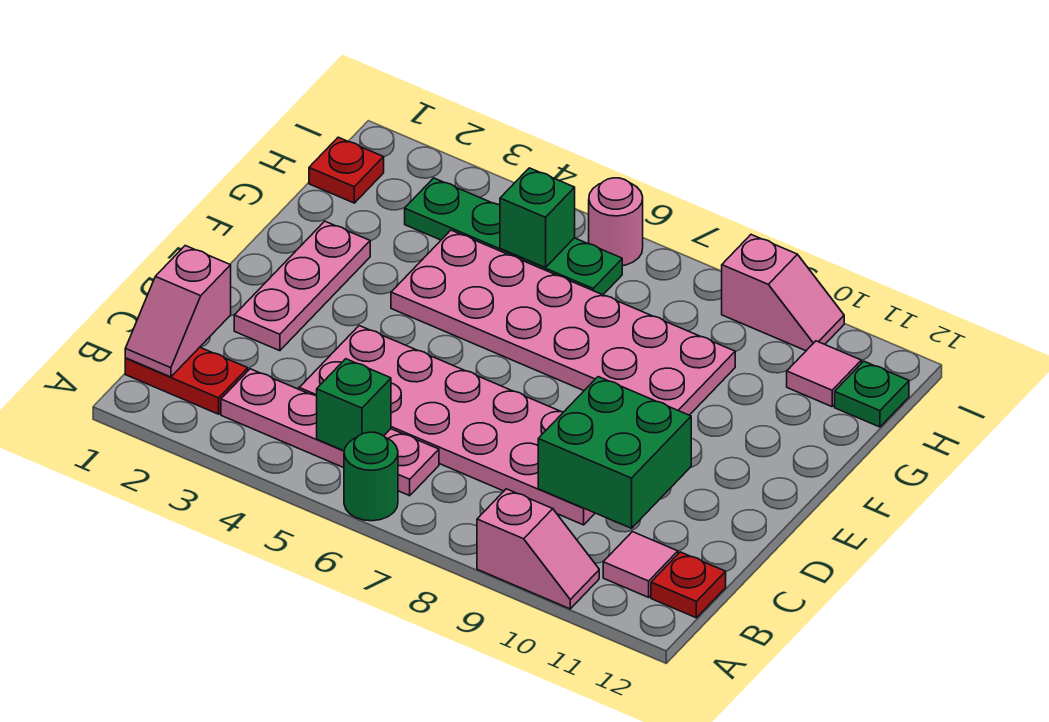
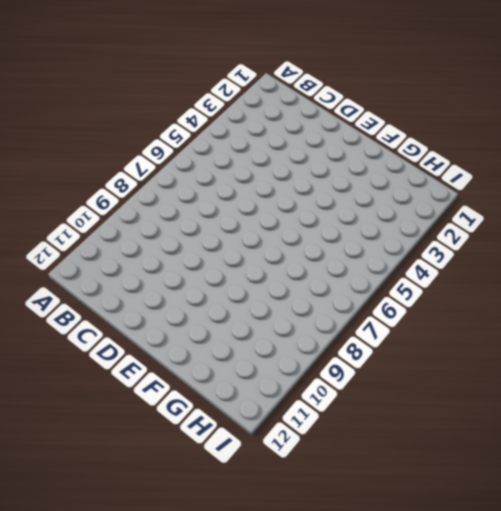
none -> green round brick A6 level 1
none -> pink slope A9:A10 level 1 top 9
none -> red plate B1:B2 level 1

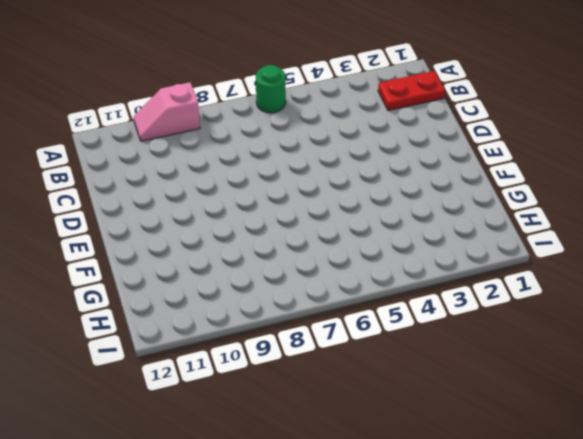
none -> pink plate B3:B6 level 1
none -> pink tile B11 level 1
none -> red plate B12 level 1

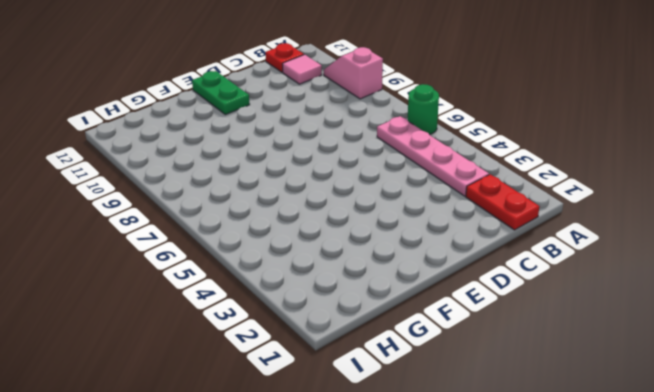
green plate E11:E12 level 1 -> none
none -> pink plate C4:D9 level 1
none -> pink plate D2:F2 level 1
none -> pink plate F4:G9 level 1

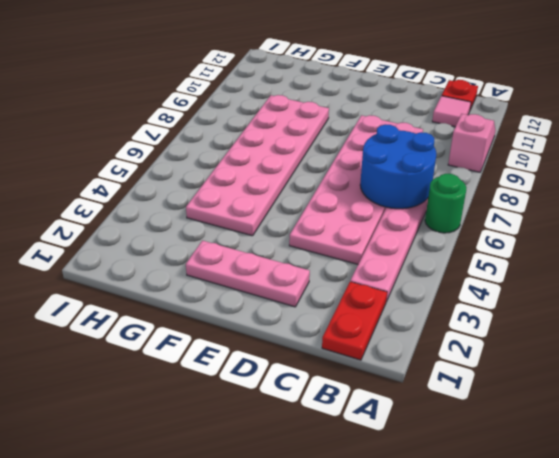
blue round brick B6:C7 level 2 -> none
none -> red plate H1 level 1
none -> green plate H3:H6 level 1
none -> pink tile H11 level 1

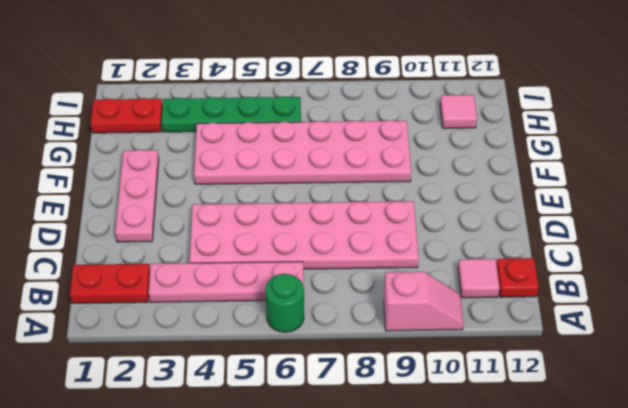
red plate H1:H2 level 1 -> red plate H1 level 1
none -> green plate H12 level 1
none -> pink round brick I6 level 1
none -> pink slope I9:I10 level 1 top 9

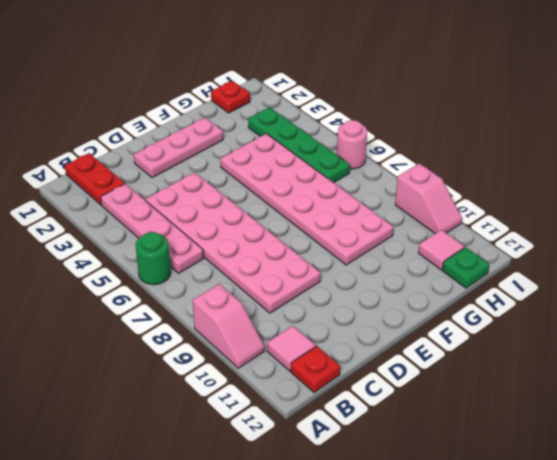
none -> pink slope B1:C1 level 2 top C
none -> green brick B5 level 2
none -> green brick C9:D10 level 2

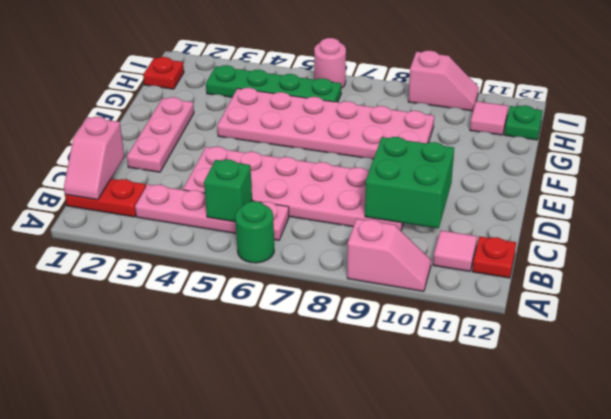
none -> green brick H5 level 2

